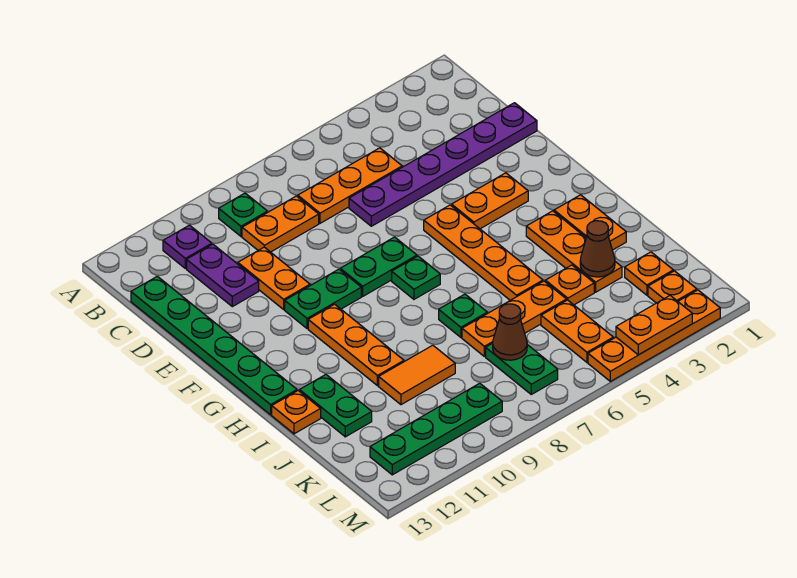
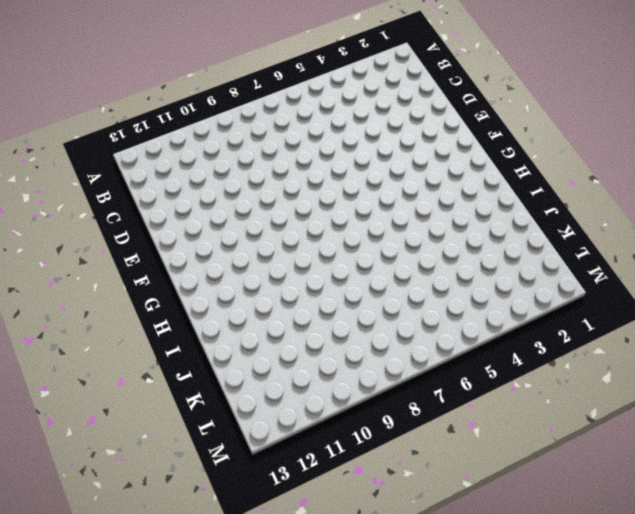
none -> green plate B9 level 1
none -> purple plate B11 level 1
none -> orange plate C5:C7 level 1
none -> orange plate C8:C9 level 1

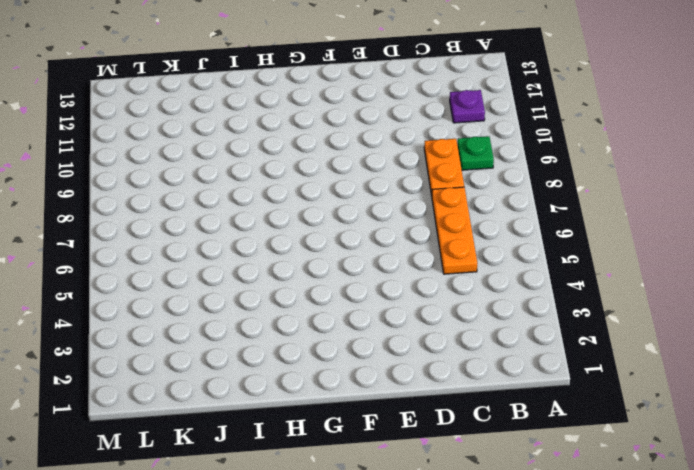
none -> purple plate C11:D11 level 1
none -> green plate C13:H13 level 1
none -> purple plate D1:D6 level 1
none -> orange plate D10:E10 level 1

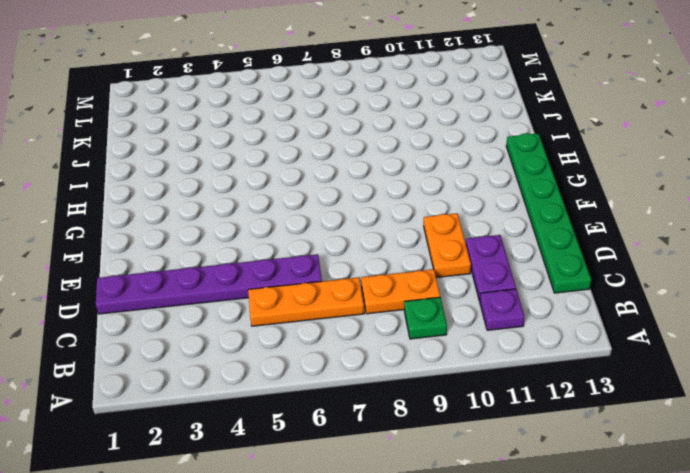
none -> orange plate F3:F4 level 1
none -> orange plate F5:I5 level 1
none -> green plate F7:F8 level 1
none -> green plate F9:F10 level 1

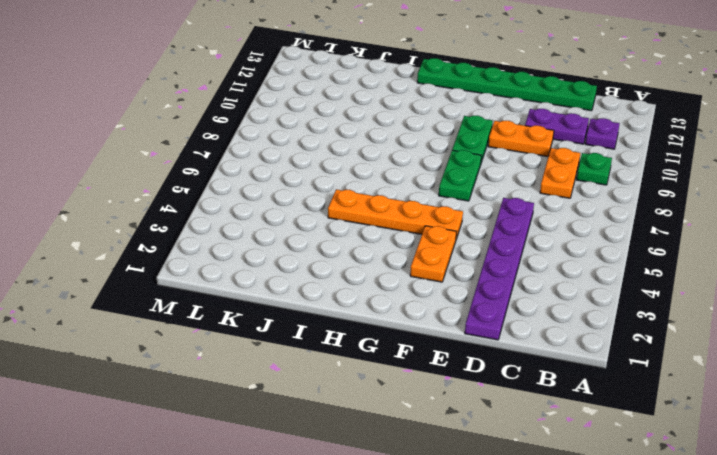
none -> orange plate C5:C7 level 1
none -> green plate G7 level 1
none -> orange plate G10:I10 level 1
none -> orange plate H2:I2 level 1

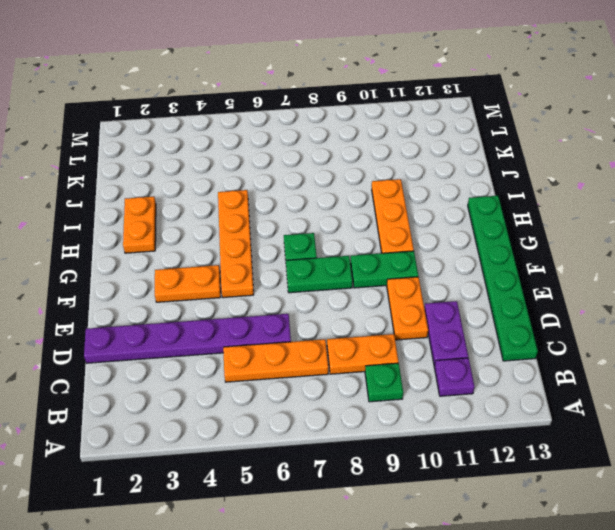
none -> orange plate H3:J3 level 1
none -> green plate I7 level 1
none -> green plate I12:J12 level 1
none -> orange plate I13 level 1

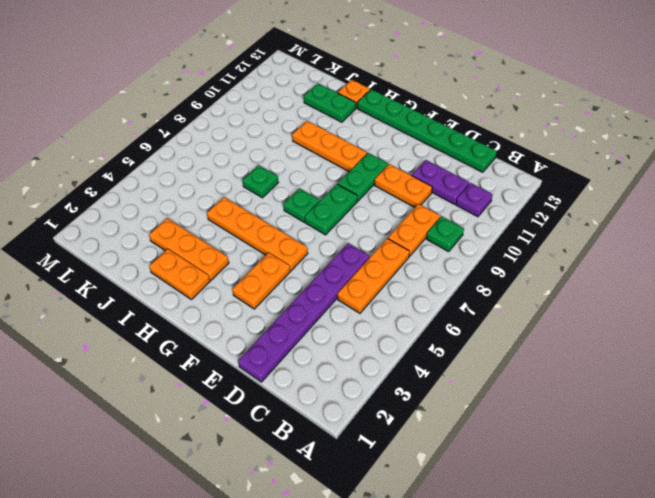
none -> orange plate J4 level 1
none -> orange plate J5:J7 level 1
none -> orange tile J9:J10 level 1
none -> orange plate K2 level 1

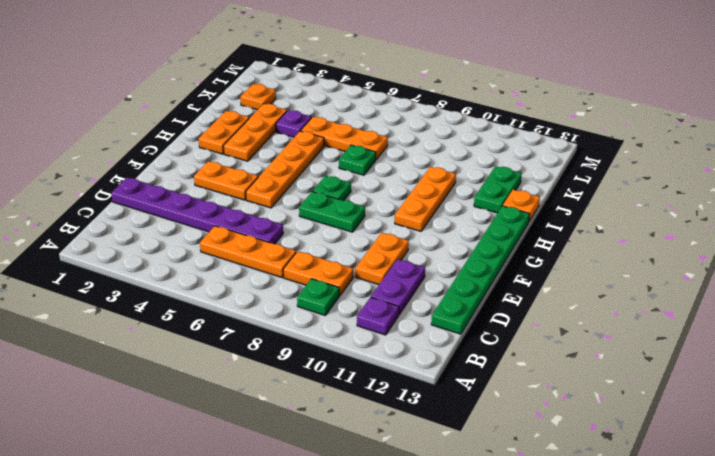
purple plate J4 level 1 -> orange plate J4 level 1
none -> green plate F9:F10 level 1
none -> orange tile J9:J10 level 1
none -> orange plate K5:L5 level 1
none -> green plate K7:L7 level 1

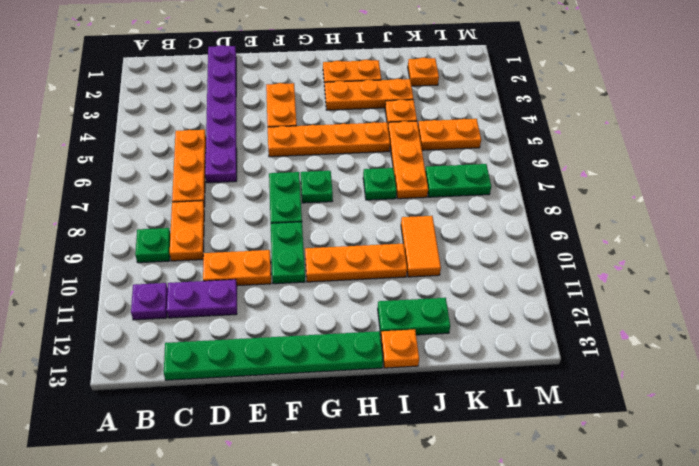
none -> orange plate L2 level 1
none -> green plate L9:L12 level 1
none -> orange plate M2:M5 level 1
none -> brown cone J3 level 2

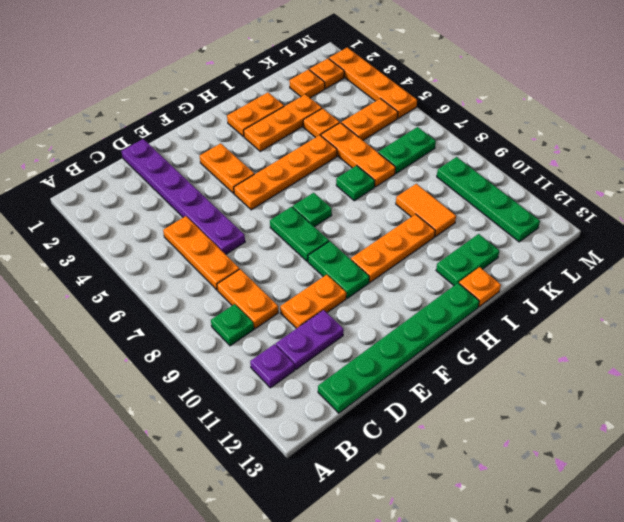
none -> brown cone J3 level 2
none -> brown cone K7 level 2
none -> orange plate M3:M4 level 2

